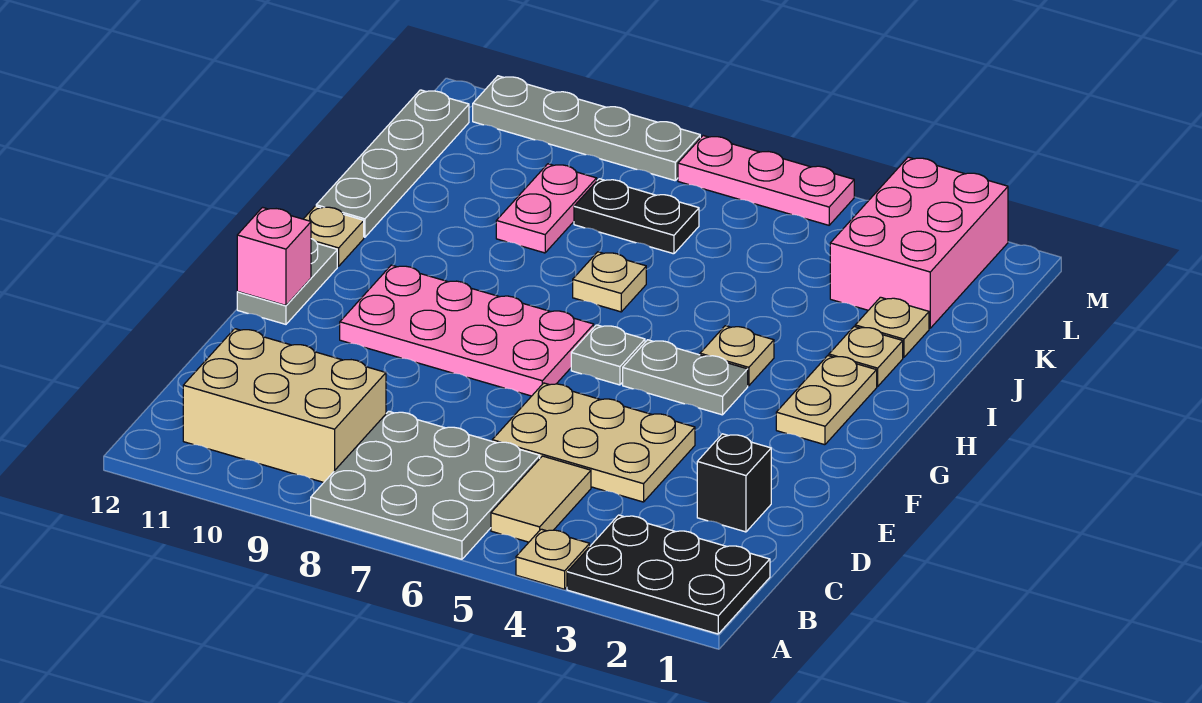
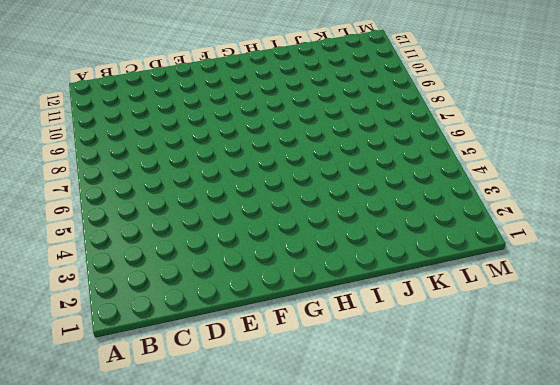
none -> black plate A1:B3 level 1
none -> tan plate A4 level 1
none -> grey plate A6:C8 level 1

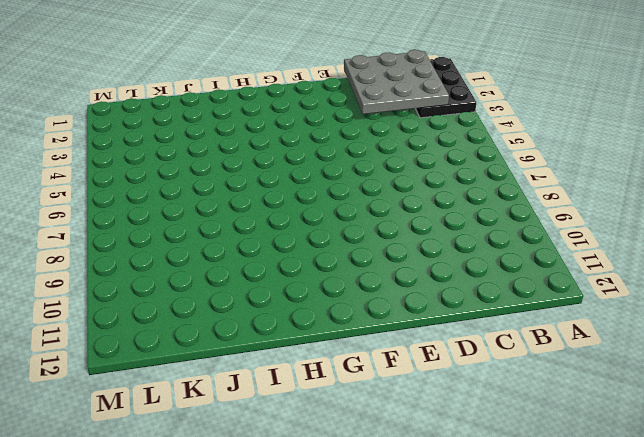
grey plate B1:D3 level 2 -> grey plate A6:C8 level 1
none -> tan plate A4 level 1
none -> tan tile B5:C5 level 1
none -> tan brick B9:C11 level 1

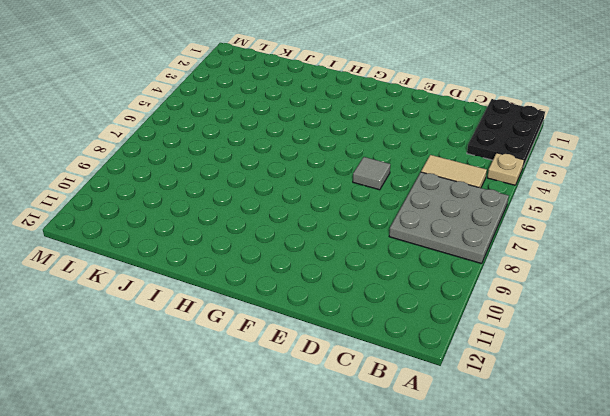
grey tile E6 level 1 -> tan plate D4:E6 level 1
none -> tan brick B9:C11 level 1
none -> black brick D2 level 1
none -> pink plate F7:G10 level 1

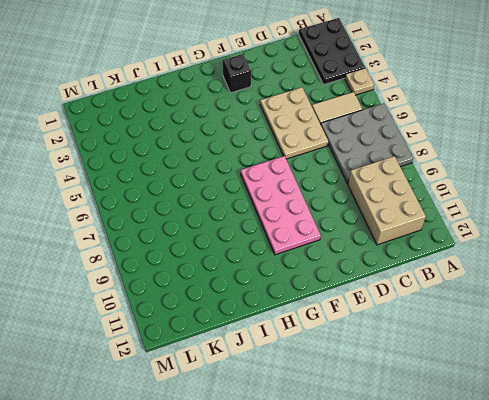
black brick F2 level 1 -> black brick D2 level 1
none -> grey plate F12:G12 level 1
none -> tan plate G2:H2 level 1
none -> grey plate G4:G5 level 1

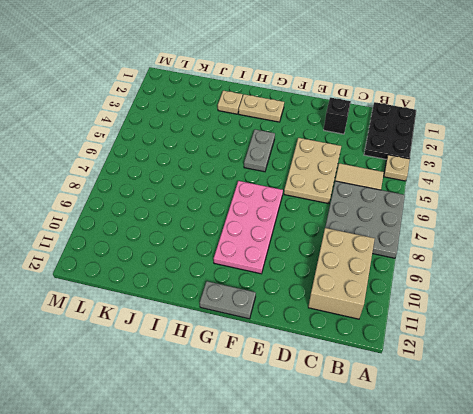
none -> grey plate G6 level 1
none -> tan plate H4 level 1
none -> tan plate H12 level 1

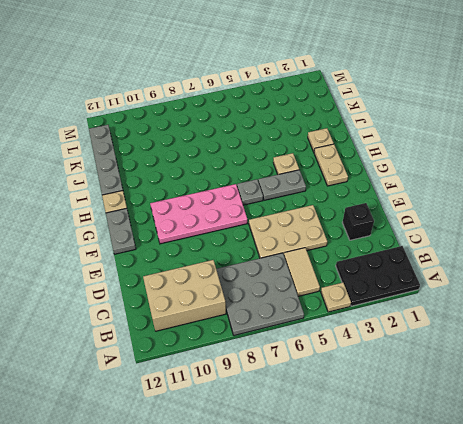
none -> tan plate I7 level 1
none -> tan plate J2 level 1
none -> pink plate J9:K9 level 1

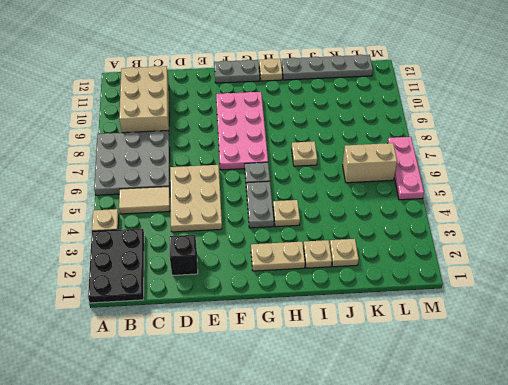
tan brick K6:L6 level 1 -> none
none -> pink plate J9:K9 level 1
none -> pink brick K2:M3 level 1
none -> black plate K7:K8 level 1

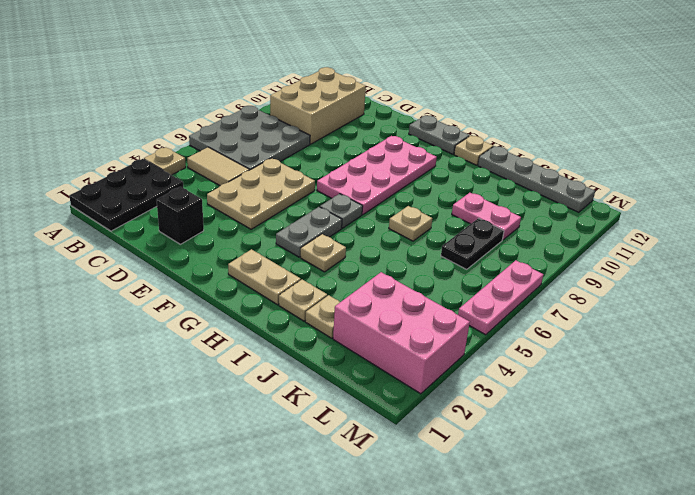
none -> grey plate M8:M11 level 1
none -> pink brick F12 level 2

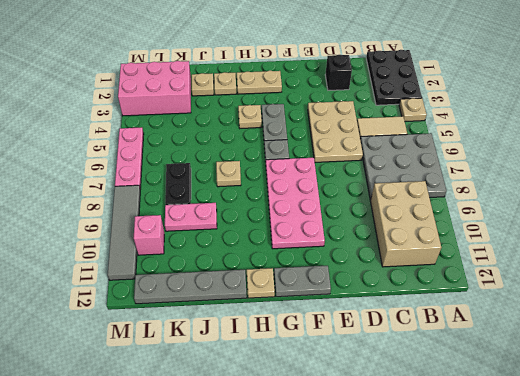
pink brick L10 level 1 -> pink brick F12 level 2
grey tile M8:M11 level 1 -> grey plate M8:M11 level 1

